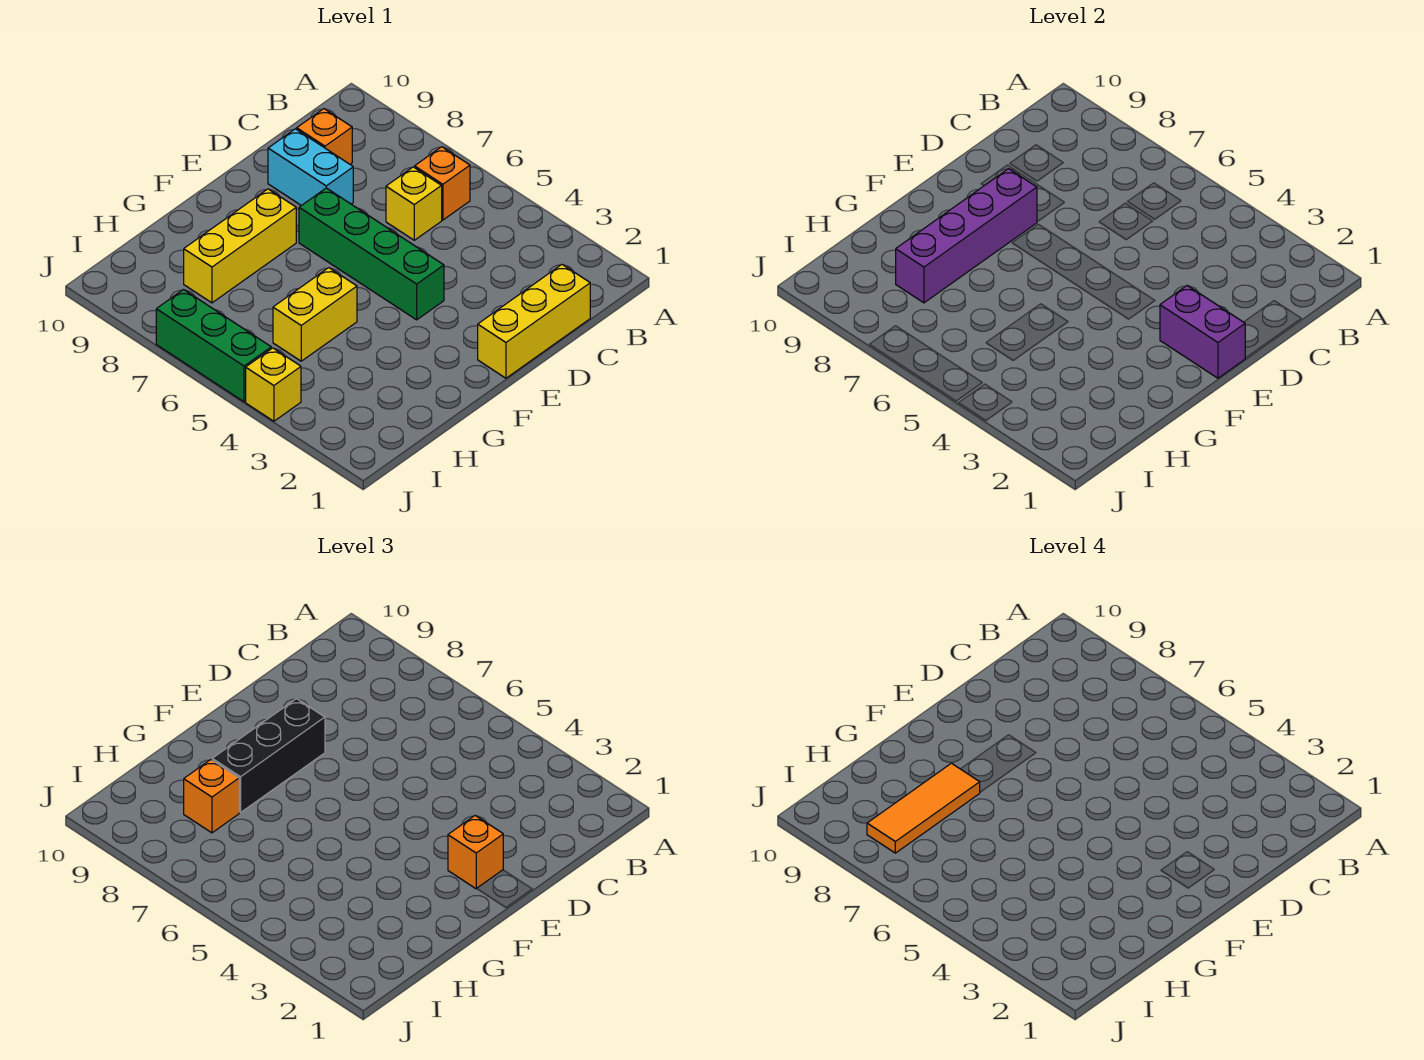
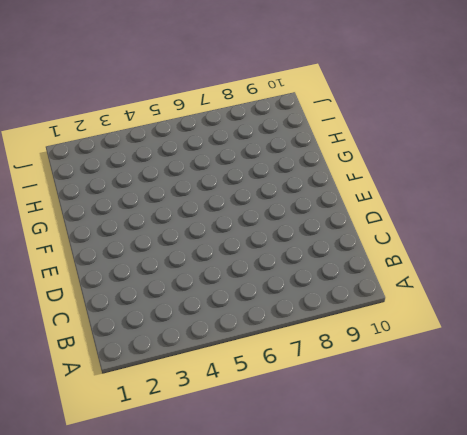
none -> orange brick B6 level 1
none -> yellow brick C1:E1 level 1
none -> yellow brick C6 level 1

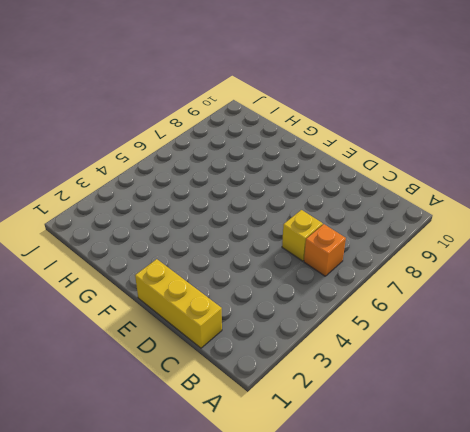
none -> orange brick C9 level 1
none -> cyan brick D8:D9 level 1
none -> green brick E4:E7 level 1

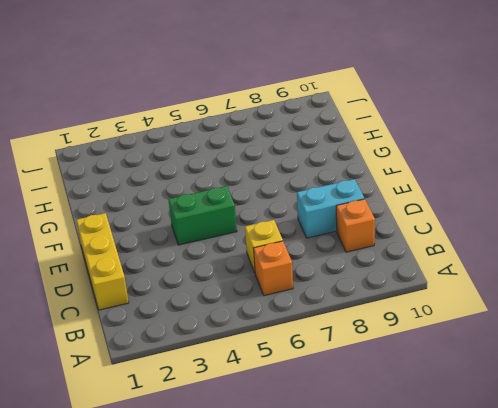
green brick E4:E5 level 1 -> green brick E4:E7 level 1
none -> yellow brick F8:H8 level 1
none -> yellow brick G5:H5 level 1
none -> yellow brick J4 level 1

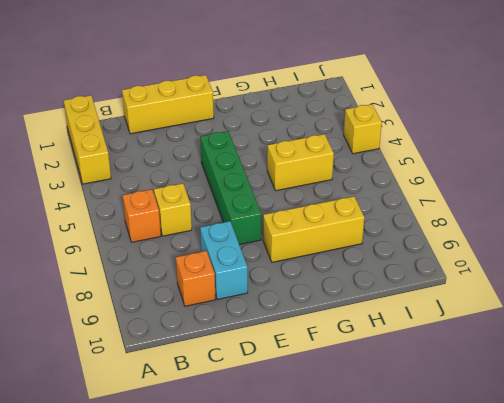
yellow brick A1:A3 level 1 -> none
none -> green brick J5:J7 level 1
none -> purple brick E1:E2 level 2
none -> purple brick E8:H8 level 2

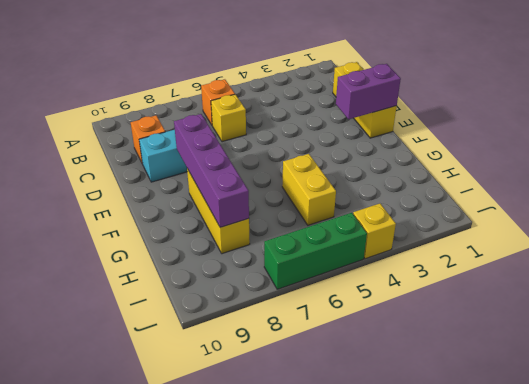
none -> green brick E4:E7 level 1
none -> orange brick E2 level 3
none -> black brick E8:G8 level 3

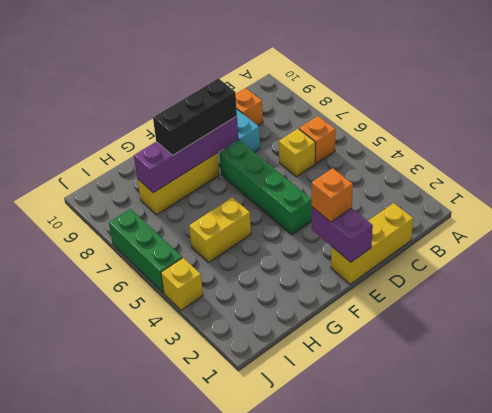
none -> orange brick H8 level 3
none -> orange tile G8:I8 level 4

